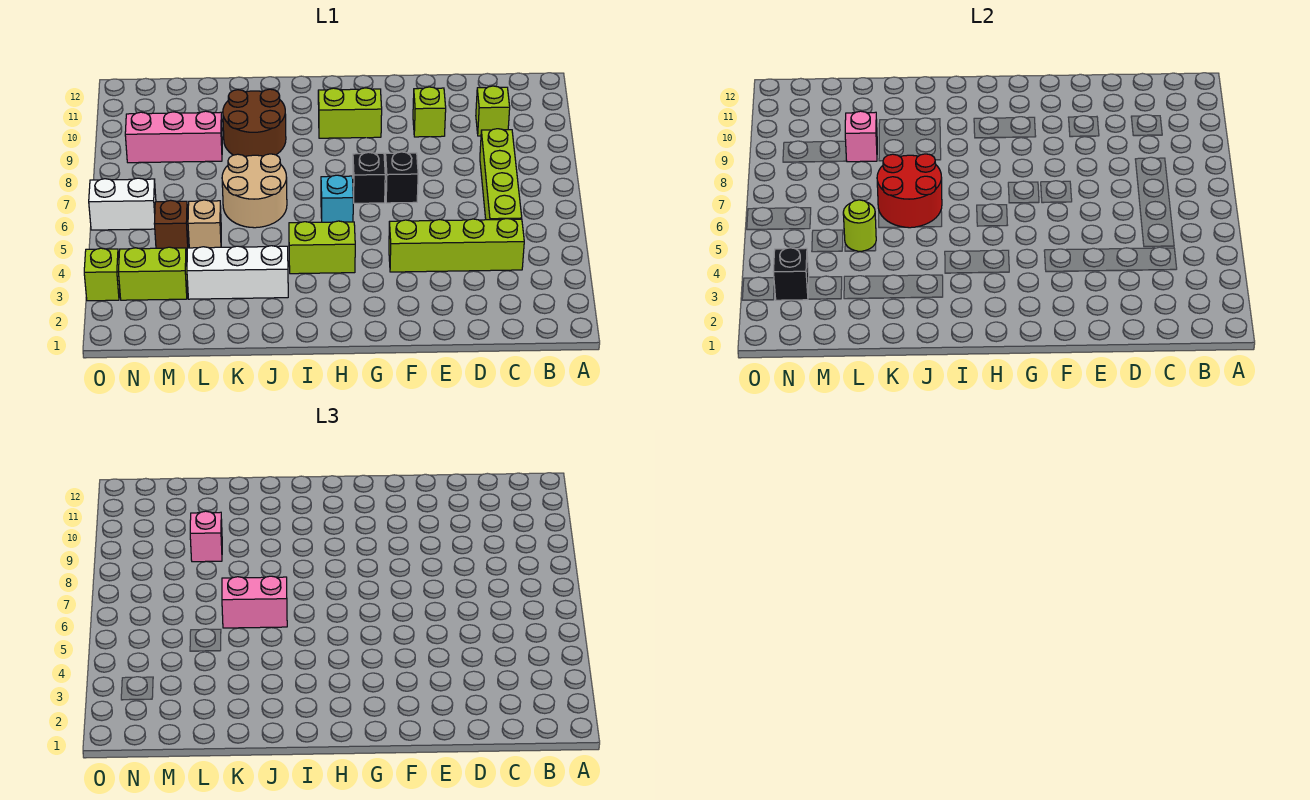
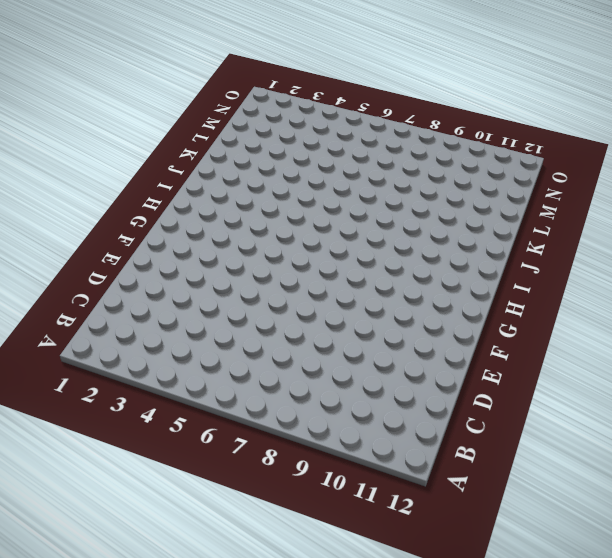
none -> lime brick C4:F4 level 1
none -> lime brick C5:C8 level 1
none -> lime brick C10 level 1

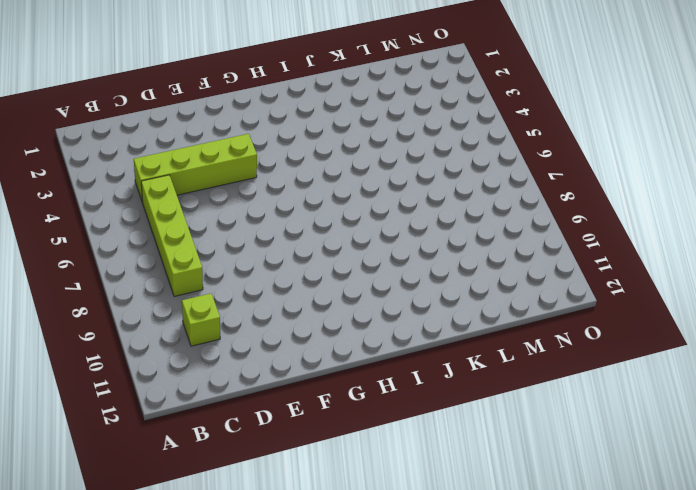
none -> lime brick E10 level 1
none -> black brick F7 level 1
none -> black brick G7 level 1

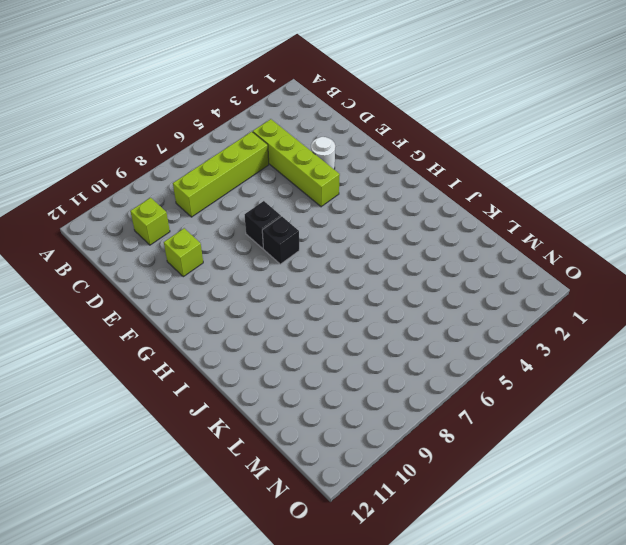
white round brick E3 level 1 -> none
none -> lime brick G10:H10 level 1
none -> lime brick H4:I4 level 1
none -> cyan brick H6 level 1

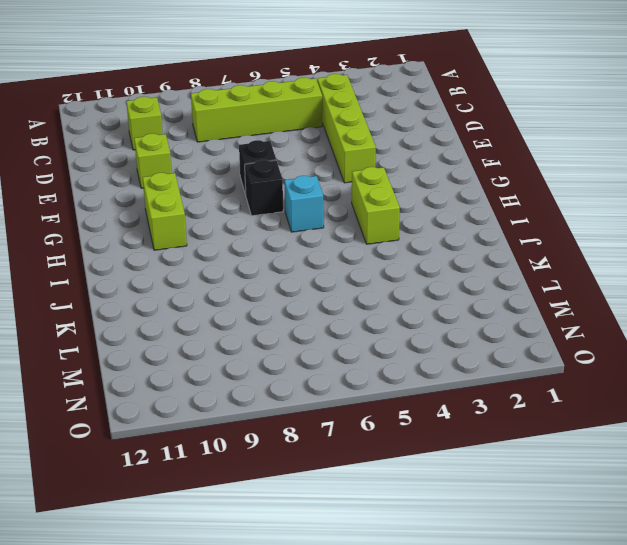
none -> white brick J3:L3 level 1
none -> tan round brick J6:K7 level 1
none -> brown round brick J9:K10 level 1

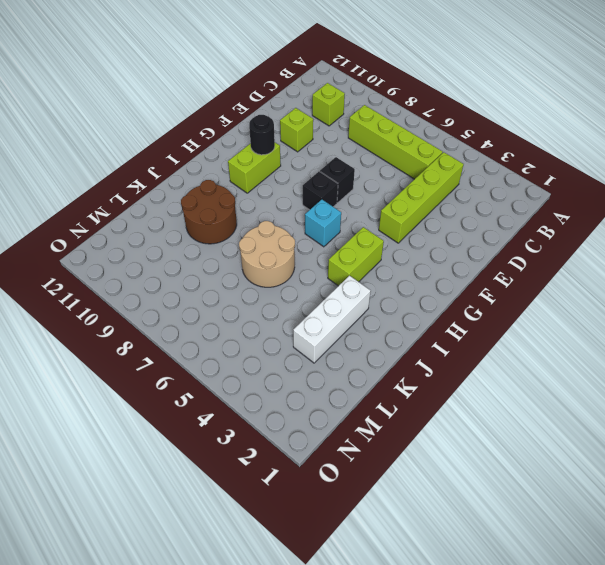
black round brick G10 level 2 -> none
none -> tan brick L5 level 1
none -> pink brick L9:N9 level 1
none -> lime brick M3:N3 level 1

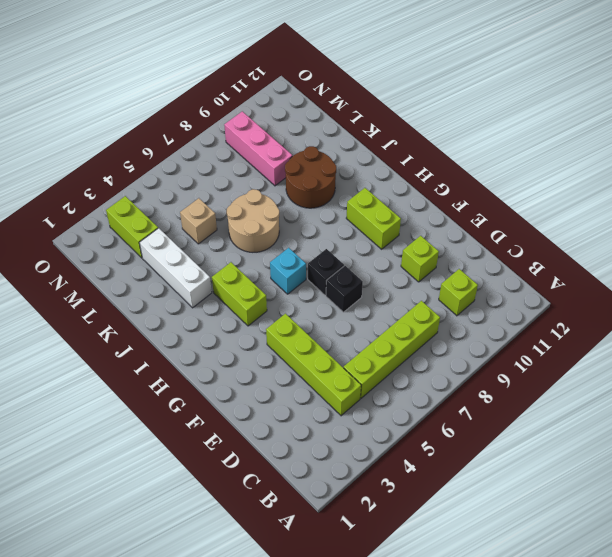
none -> brown brick M5 level 1
none -> white brick N6:O6 level 1
none -> lime brick O3 level 1

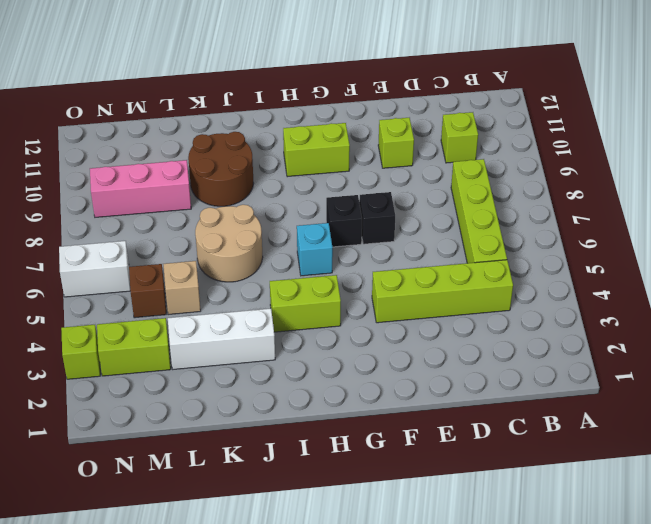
none -> red round brick J6:K7 level 2
none -> lime round brick L5 level 2
none -> pink brick L9 level 2

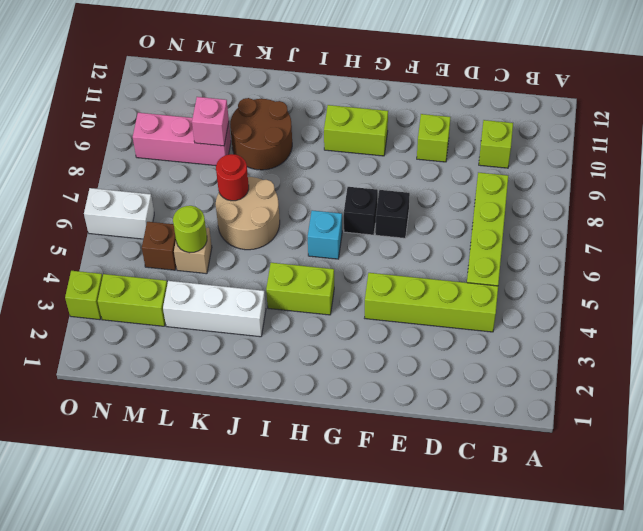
red round brick K7 level 2 -> red round brick J6:K7 level 2
none -> black brick N3 level 2
none -> pink brick J6:K6 level 3
none -> pink brick L9 level 3

